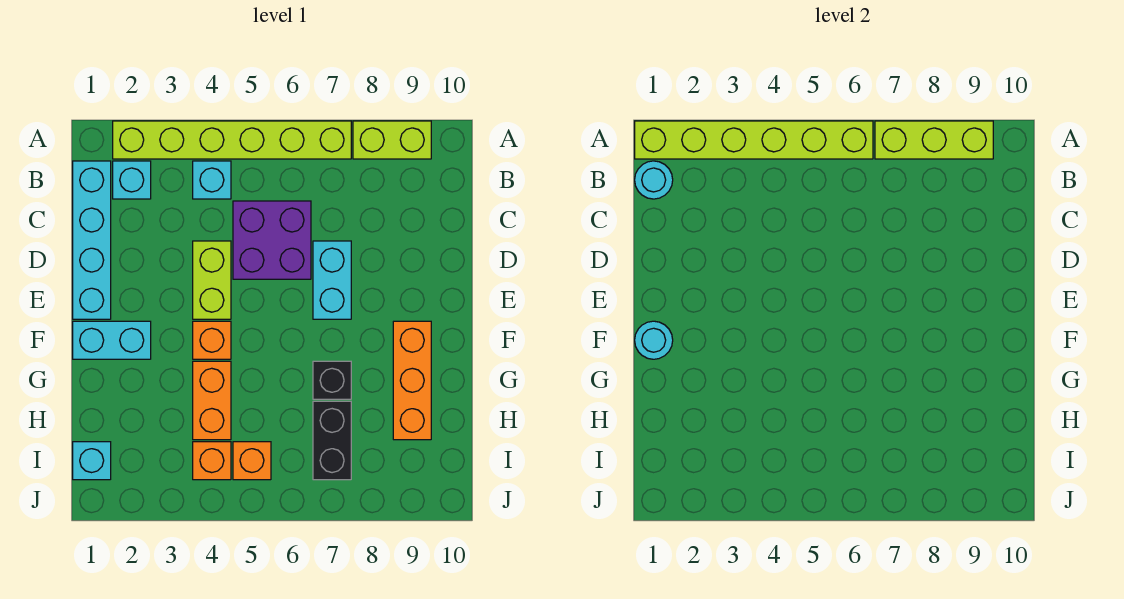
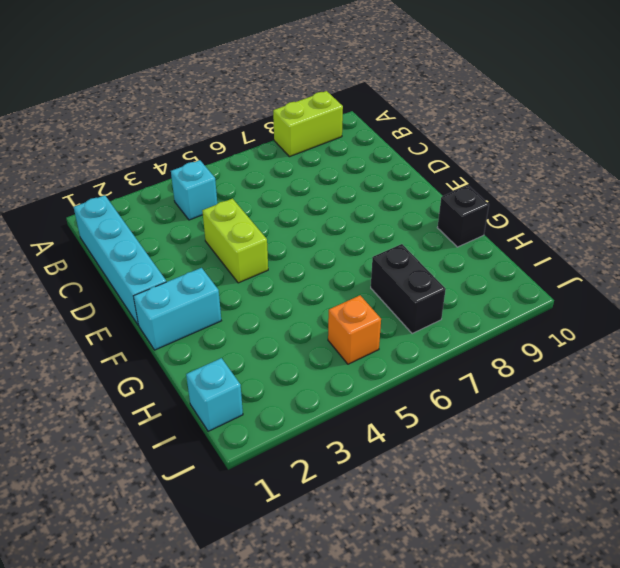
black brick G10 level 1 -> black brick G7 level 1
none -> lime brick A2:A7 level 1
none -> cyan brick B2 level 1
none -> purple brick C5:D6 level 1

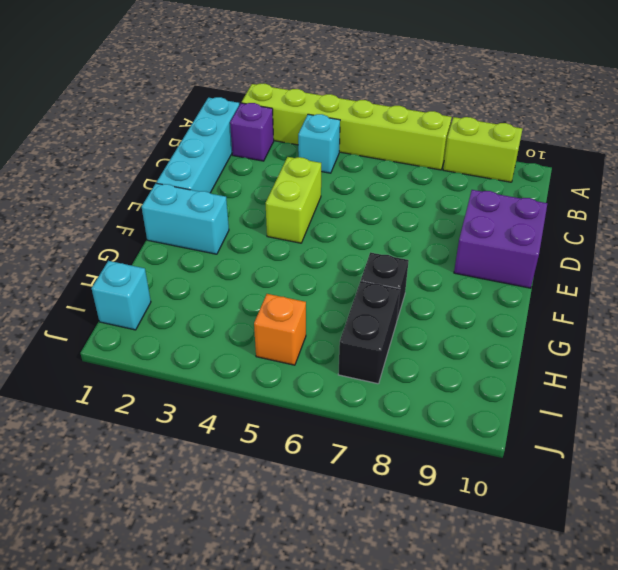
purple brick B2 level 1 -> cyan brick B2 level 1
purple brick D9:E10 level 1 -> purple brick C5:D6 level 1
none -> cyan brick D7:E7 level 1
none -> orange brick F4 level 1
none -> orange brick F9:H9 level 1

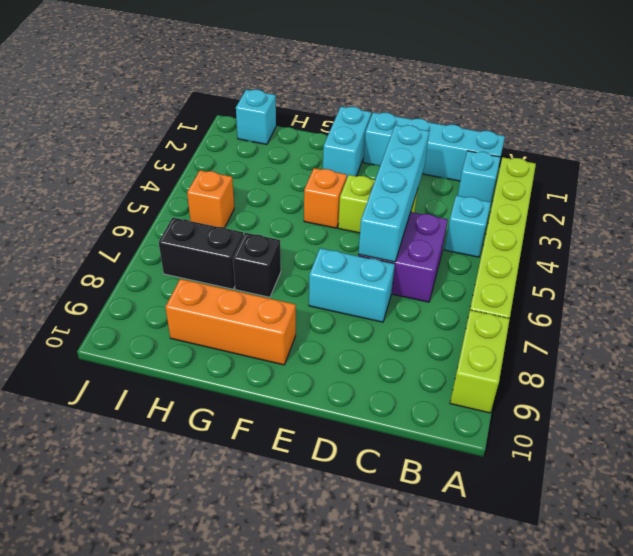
cyan brick D3:D6 level 2 -> none
none -> orange brick G4:H4 level 1
none -> orange brick I4 level 1
none -> lime brick A1:A6 level 2

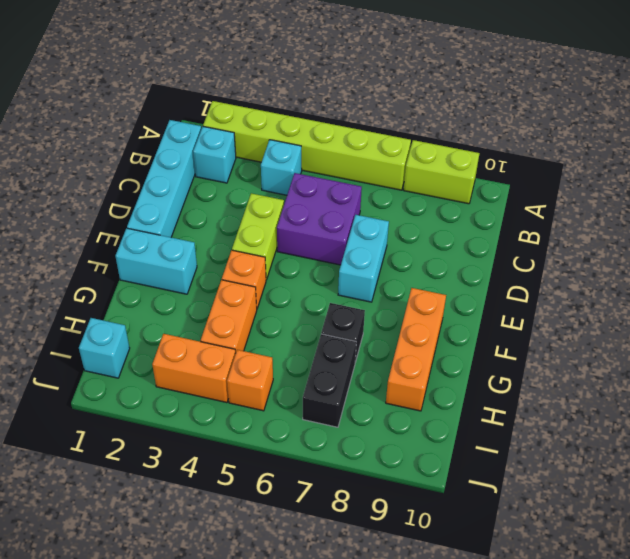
orange brick I3:I4 level 1 -> orange brick I4 level 1
none -> lime brick A1:A6 level 2
none -> lime brick A7:A9 level 2
none -> cyan round brick B1 level 2

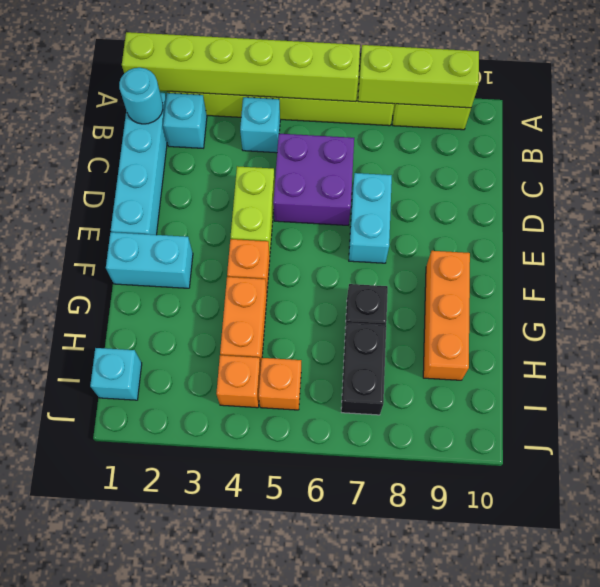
none -> cyan round brick F1 level 2

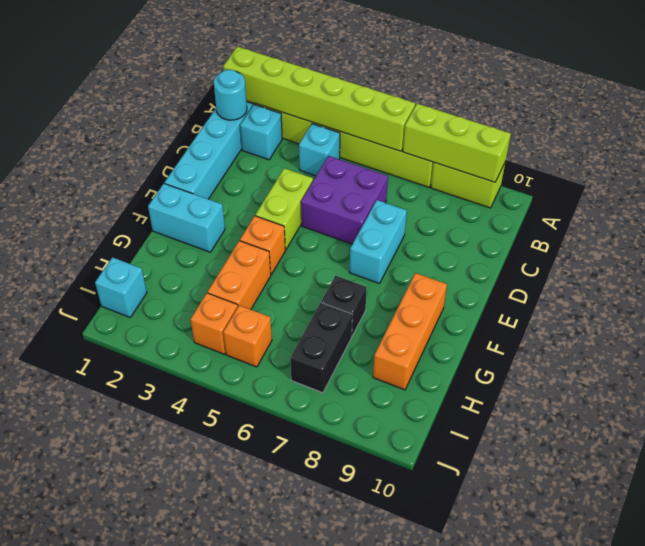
none -> cyan round brick F1 level 2

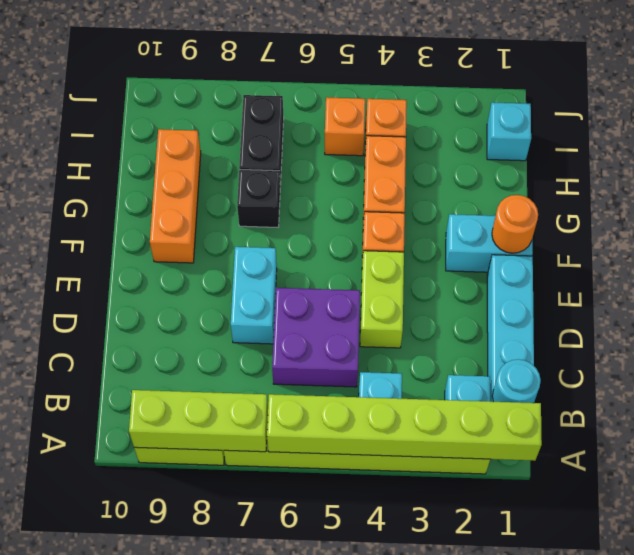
orange round brick F1 level 2 -> cyan round brick F1 level 2

